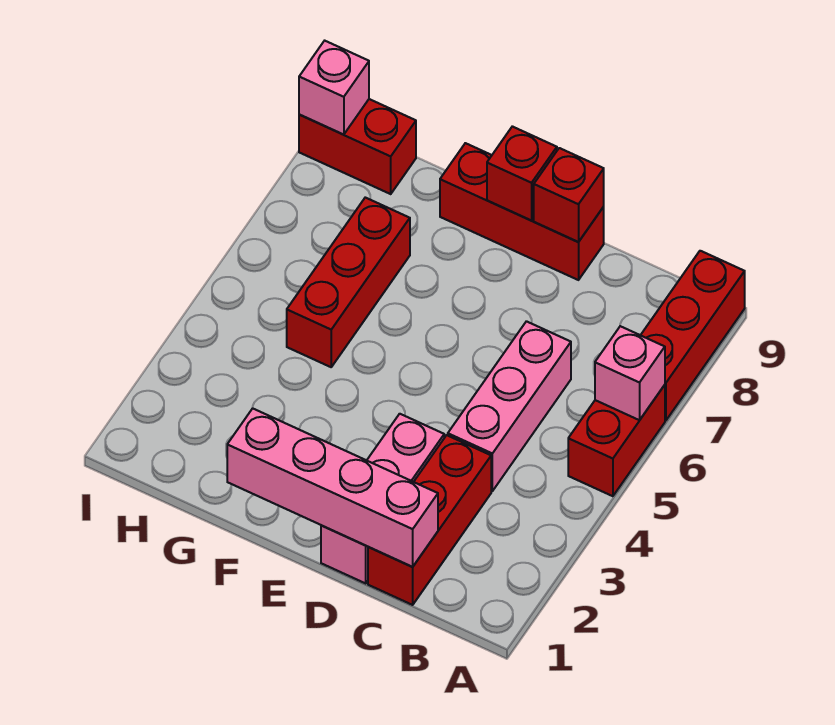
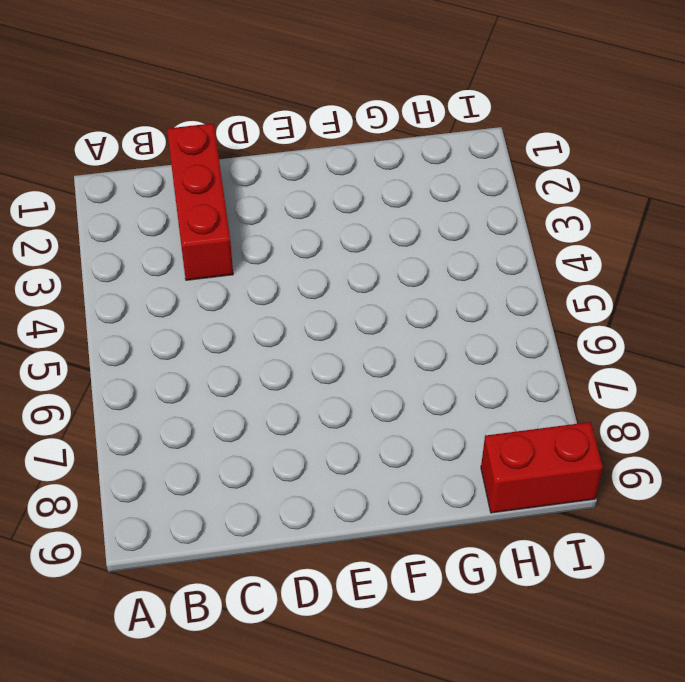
none -> red brick A5:A6 level 1
none -> red brick A7:A9 level 1
none -> pink brick C4:C6 level 1

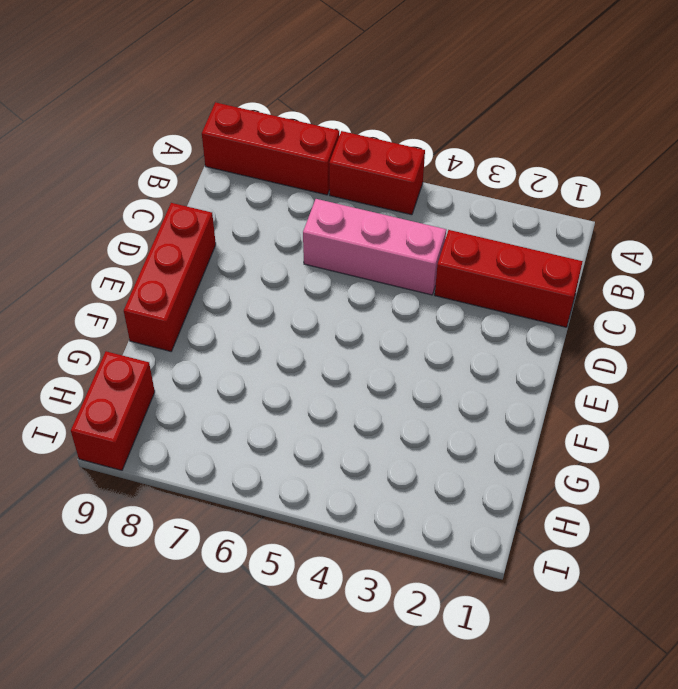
none -> pink brick D1:D3 level 1
none -> red brick G5:G7 level 1
none -> pink brick A6 level 2

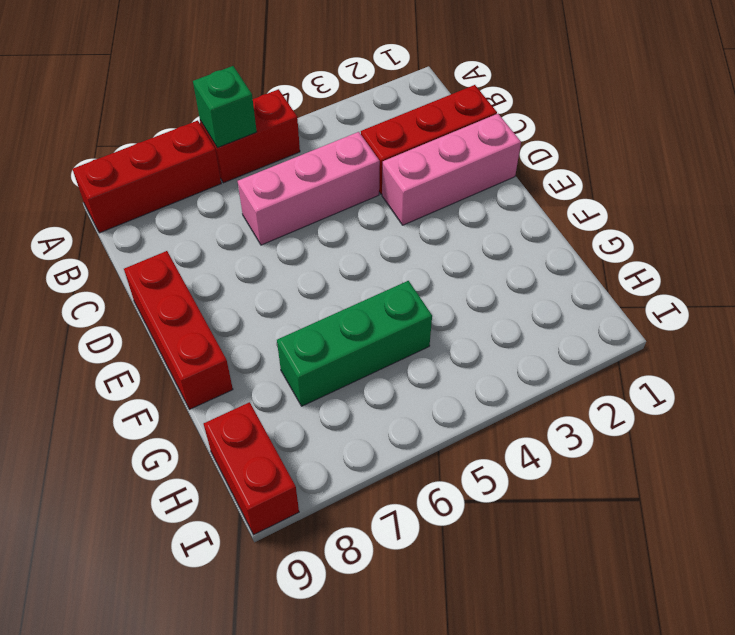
green brick A6 level 2 -> pink brick A6 level 2
green brick G5:G7 level 1 -> red brick G5:G7 level 1
none -> pink brick C1:F1 level 2
none -> red brick D9 level 2
none -> red brick E9 level 2

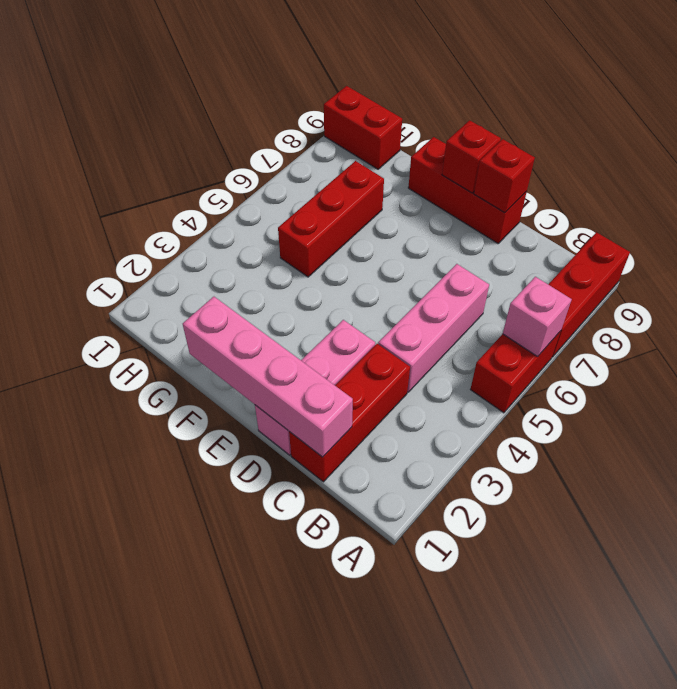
none -> pink brick I9 level 2

